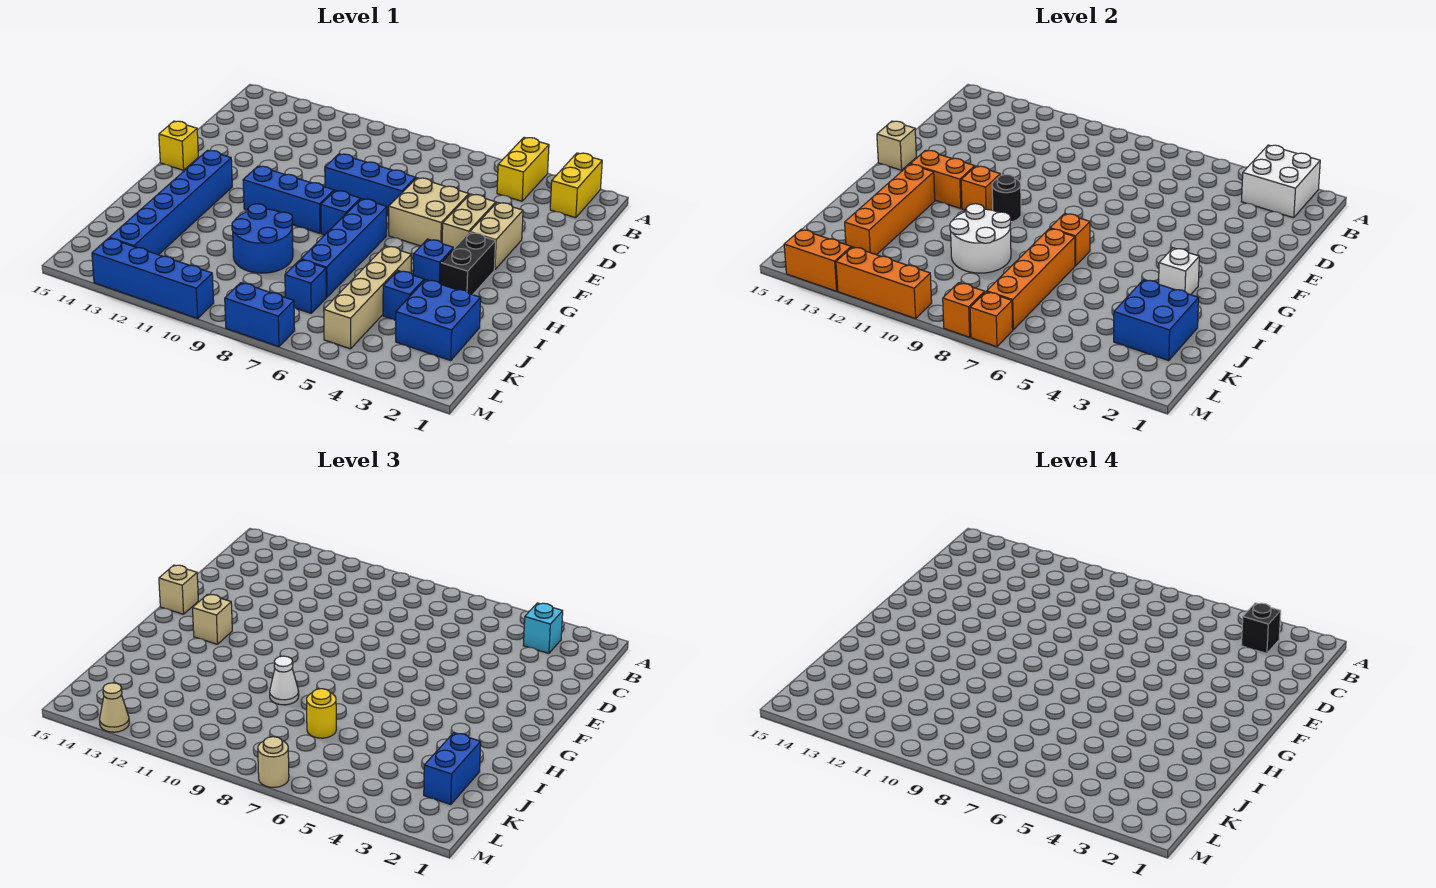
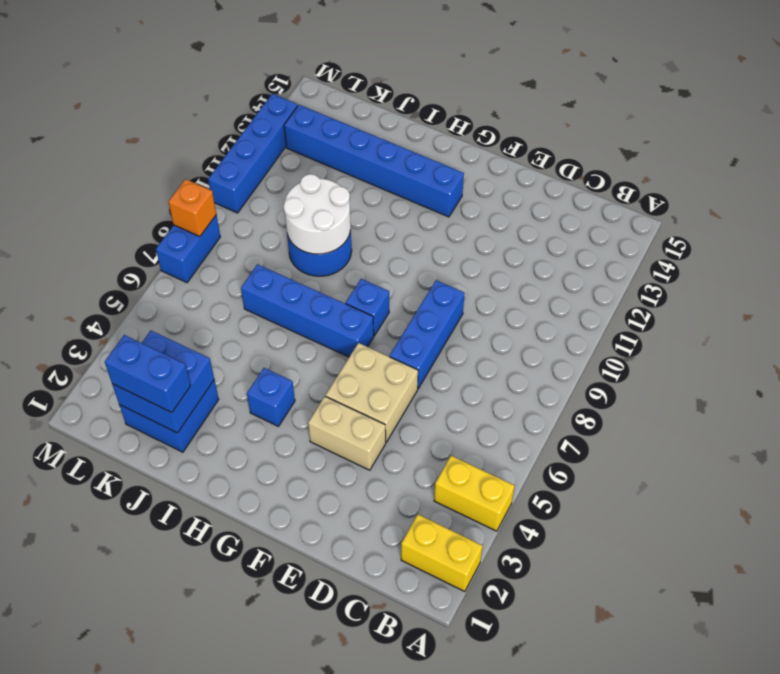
none -> tan brick E3:F3 level 1
none -> yellow brick F15 level 1
none -> black brick G3:H3 level 1
none -> blue brick G9:G11 level 1

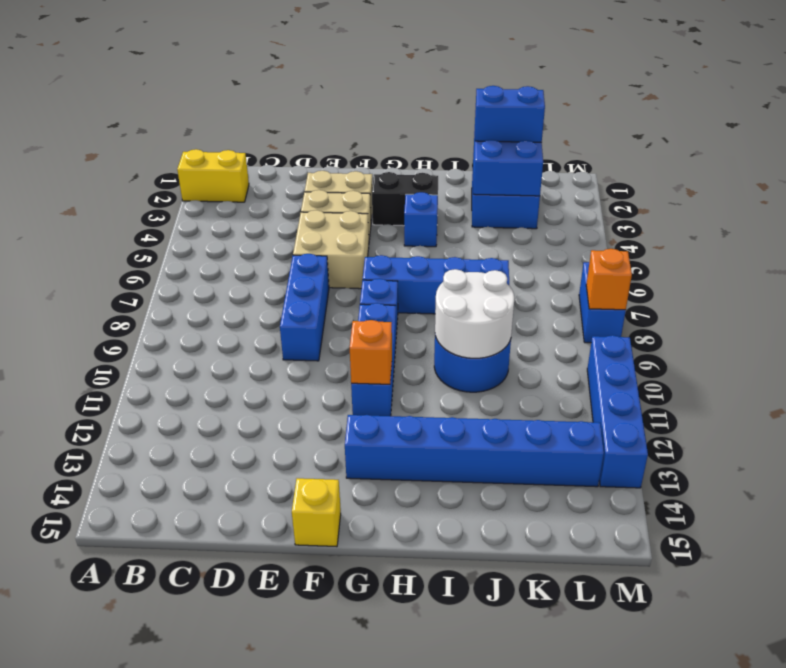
none -> yellow brick A4:B4 level 1
none -> tan brick I5:L5 level 1
none -> blue brick J4 level 1
none -> blue brick K7 level 1

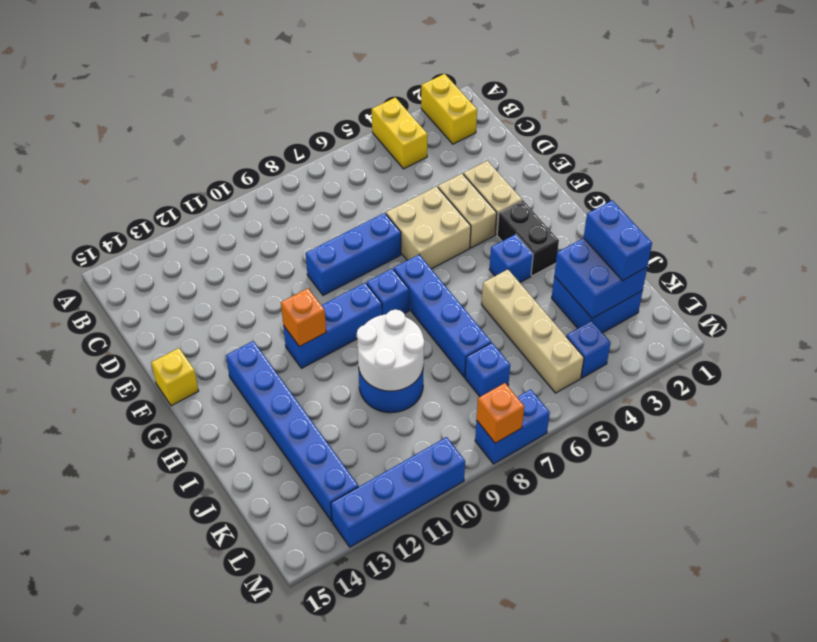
blue brick L4 level 1 -> blue brick J4 level 1
none -> white brick A2:B3 level 2
none -> tan brick F15 level 2
none -> black round brick G10 level 2
none -> orange brick G12:G13 level 2

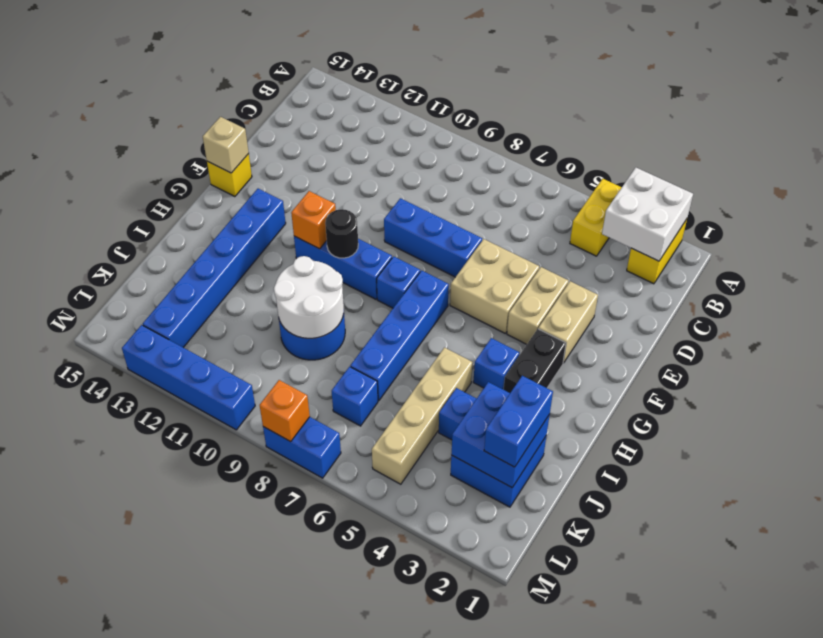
none -> orange brick G12:G13 level 2
none -> white brick H3 level 2
none -> orange brick H7 level 2
none -> orange brick H13:K13 level 2

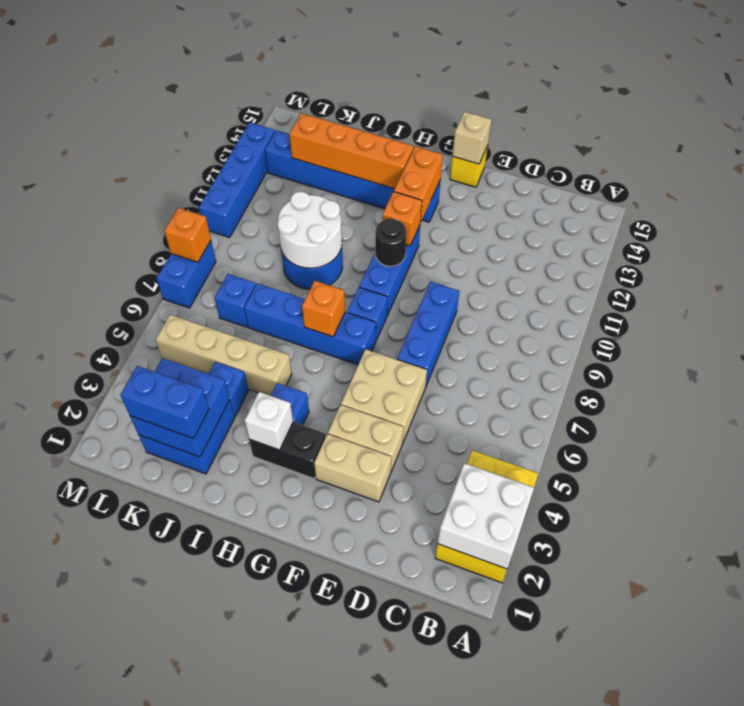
none -> orange brick I7:L7 level 2
none -> orange brick M7 level 2
none -> orange brick M10:M12 level 2
none -> orange brick M13:M14 level 2

